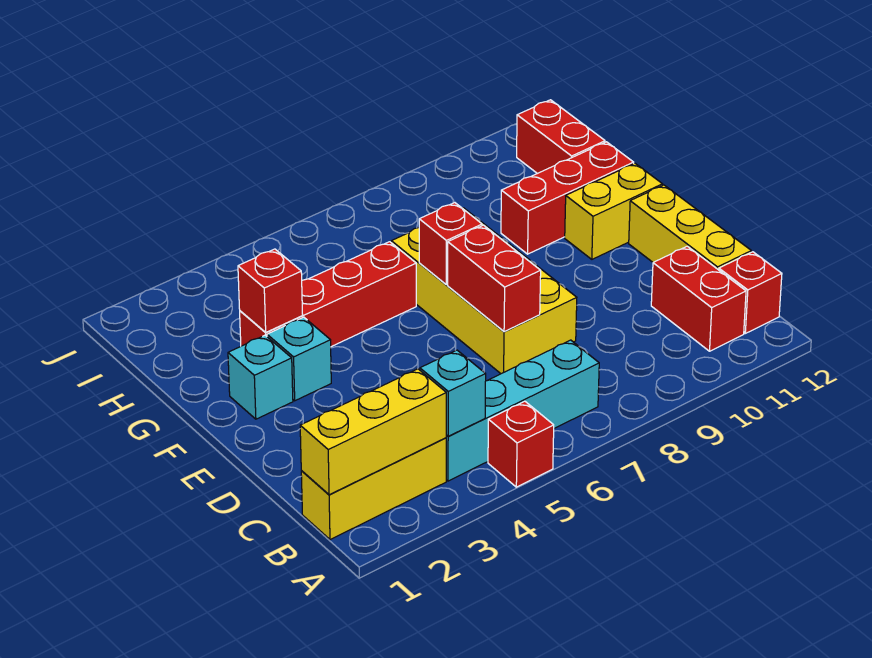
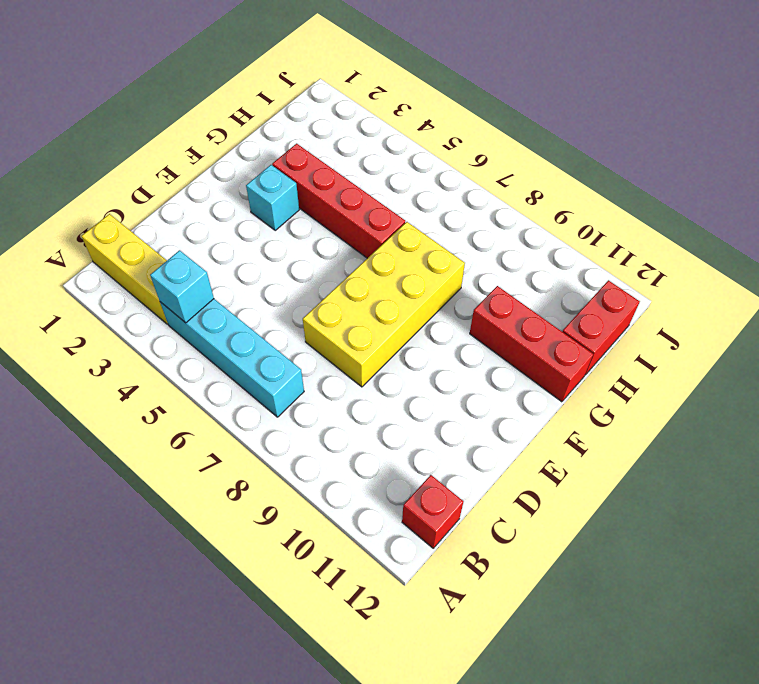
none -> red brick A5 level 1
none -> red brick B11:C11 level 1
none -> yellow brick C12:E12 level 1

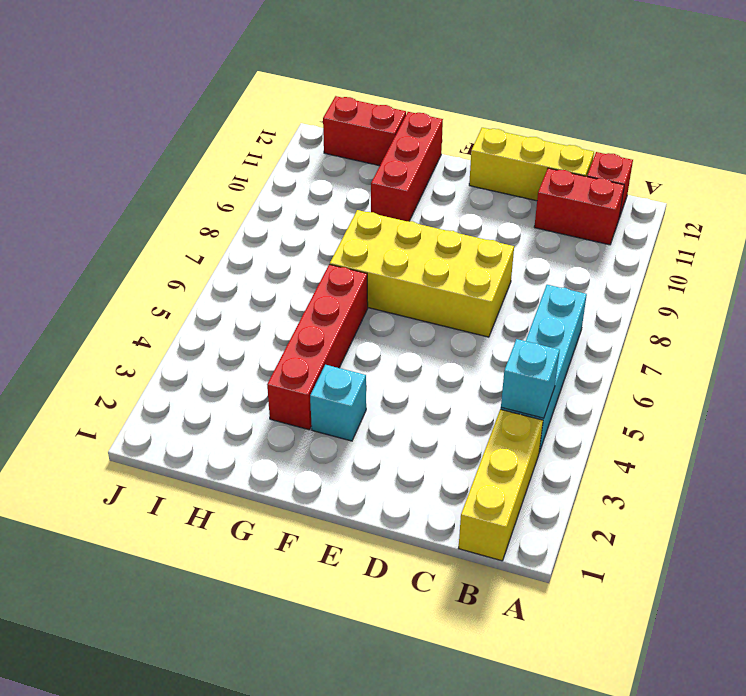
none -> red brick A5 level 1
none -> cyan brick F2 level 1
none -> yellow brick F11:F12 level 1

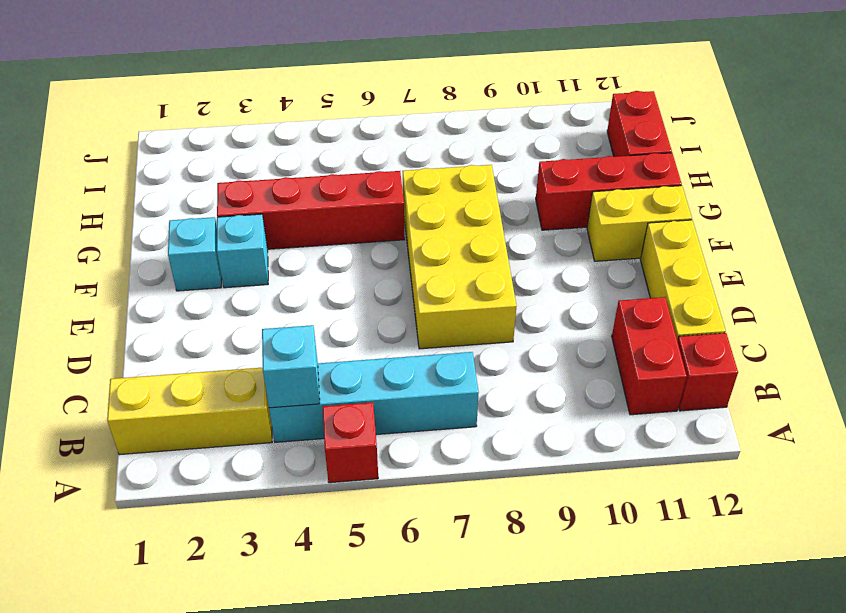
none -> yellow brick B1:B3 level 2
none -> red brick D7:E7 level 2
none -> red brick F7 level 2

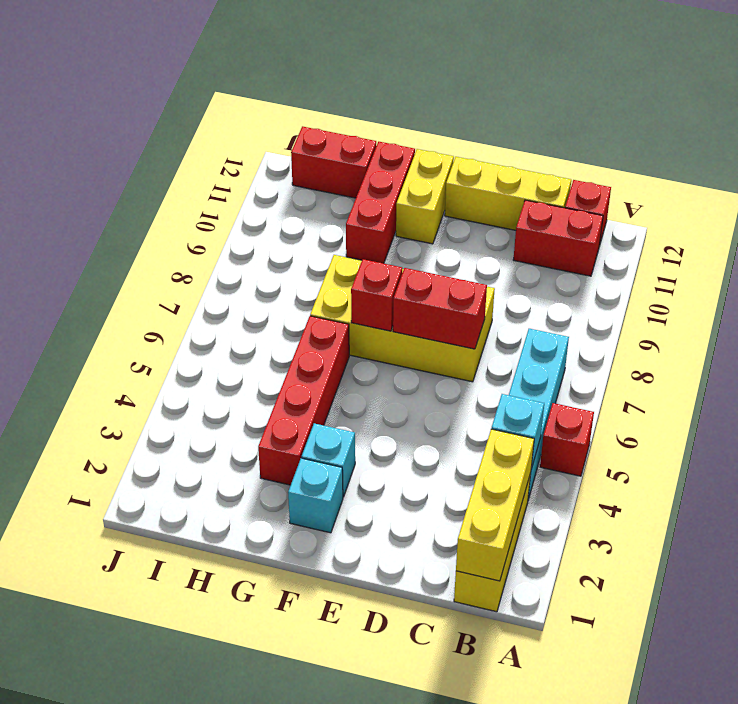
none -> red brick G3 level 2

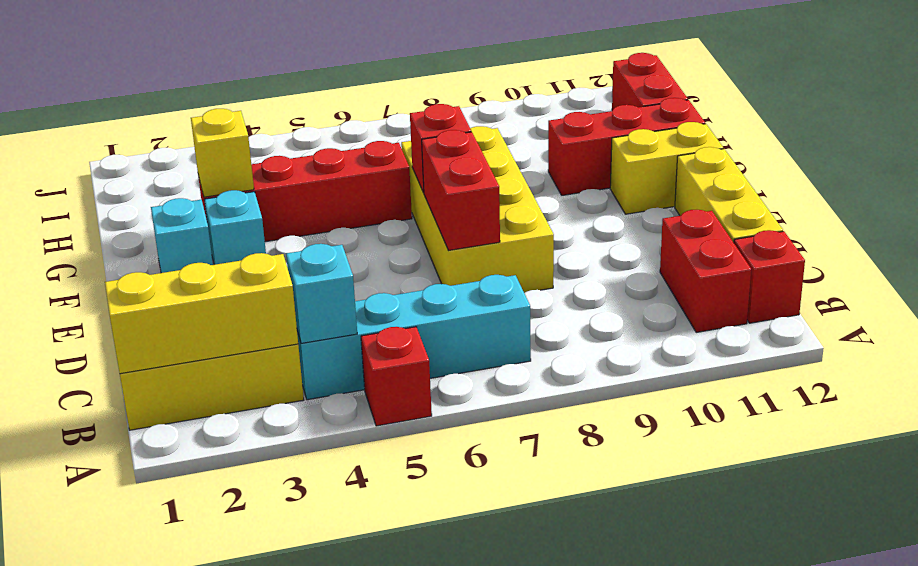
yellow brick G3 level 2 -> red brick G3 level 2

